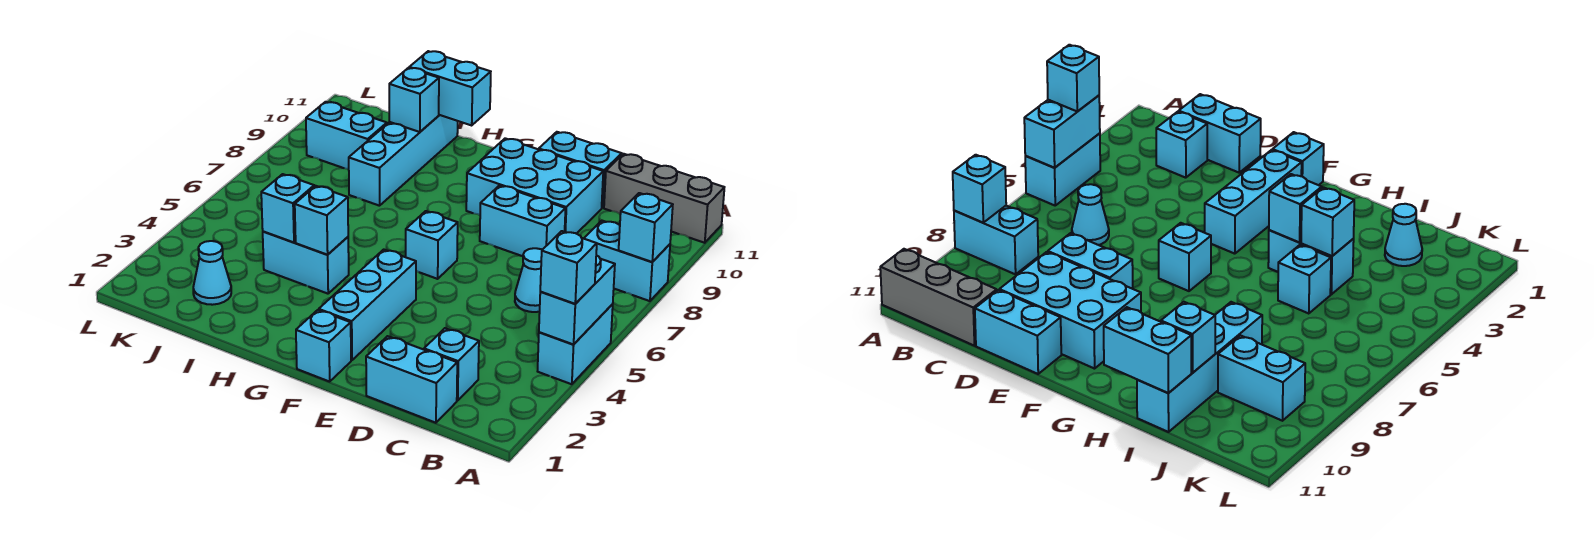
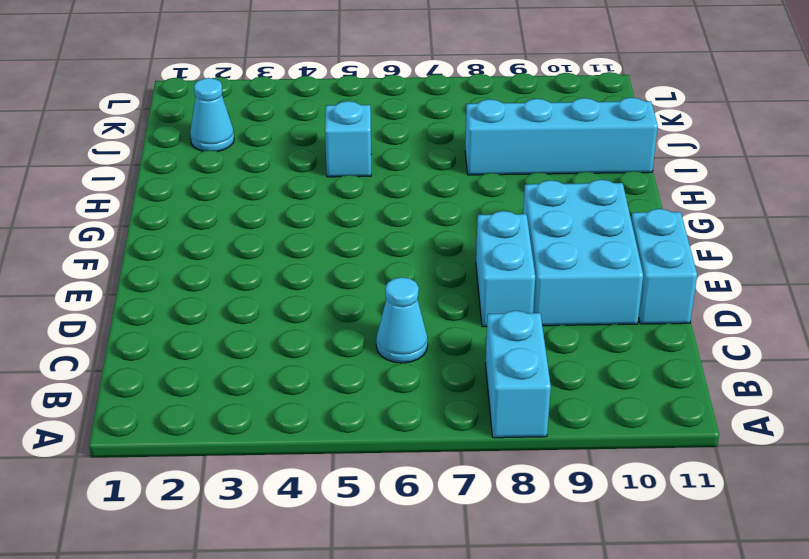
none -> cyan brick A4:A5 level 1
none -> grey brick A11:C11 level 1
none -> cyan brick C1:D1 level 1

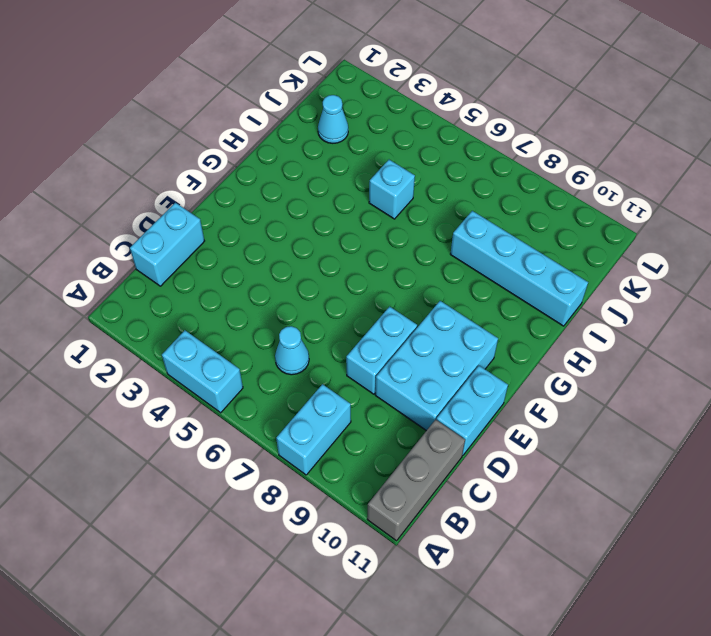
none -> cyan brick C2 level 1
none -> cyan brick F1 level 1
none -> cyan brick F2:F4 level 1

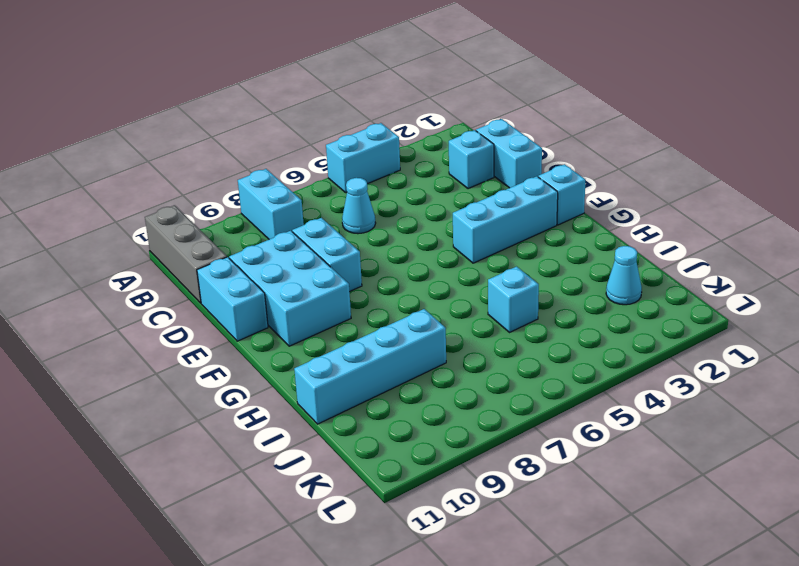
none -> cyan brick F6 level 1
none -> cyan brick H4:I4 level 1
none -> cyan brick J9:K9 level 1

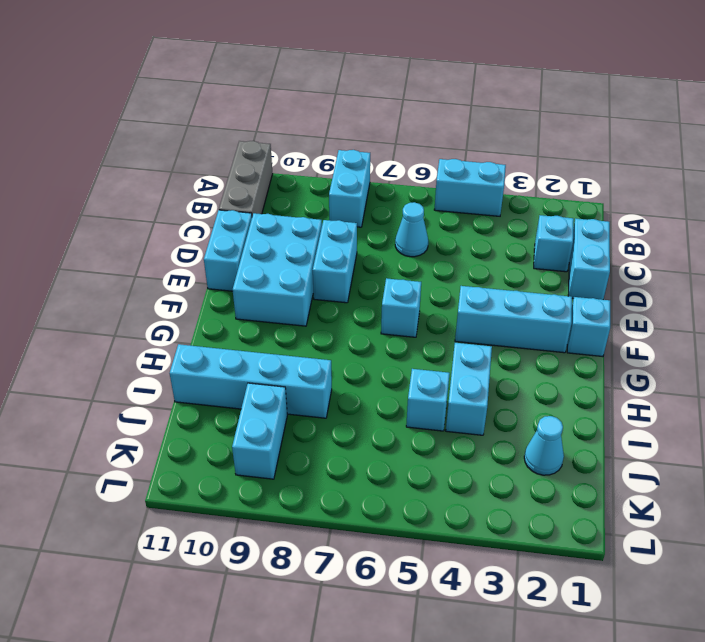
none -> cyan brick A4:A5 level 2
none -> cyan brick A8 level 2
none -> cyan brick H4 level 2

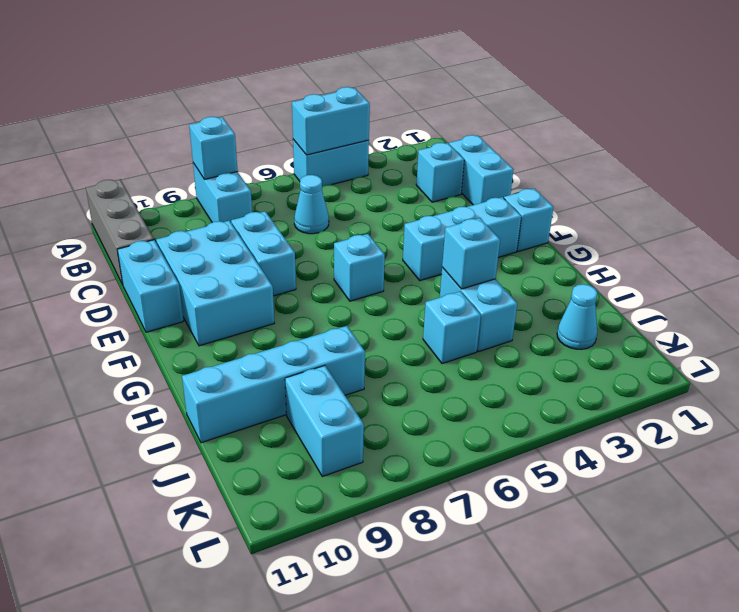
none -> cyan brick H11:I11 level 2
none -> cyan brick I4 level 2
none -> cyan brick I10 level 2

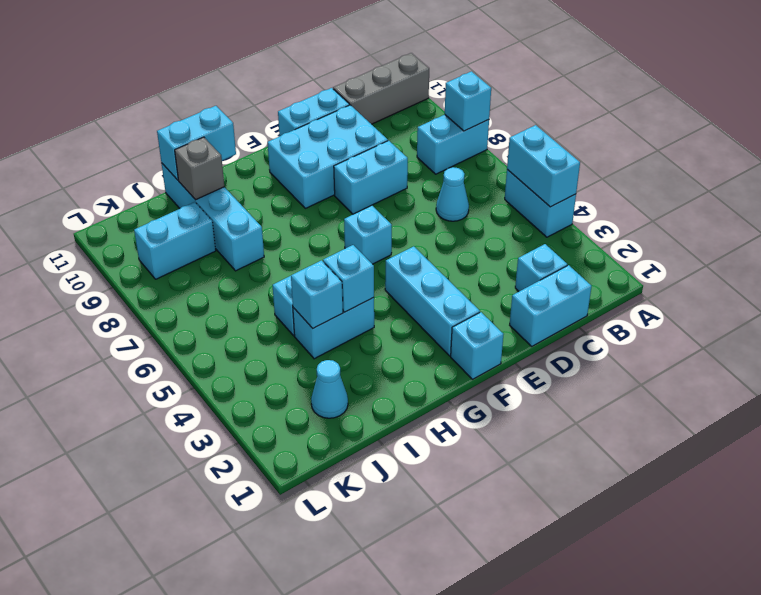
grey brick I10 level 2 -> cyan brick I10 level 2
none -> cyan brick A4 level 3

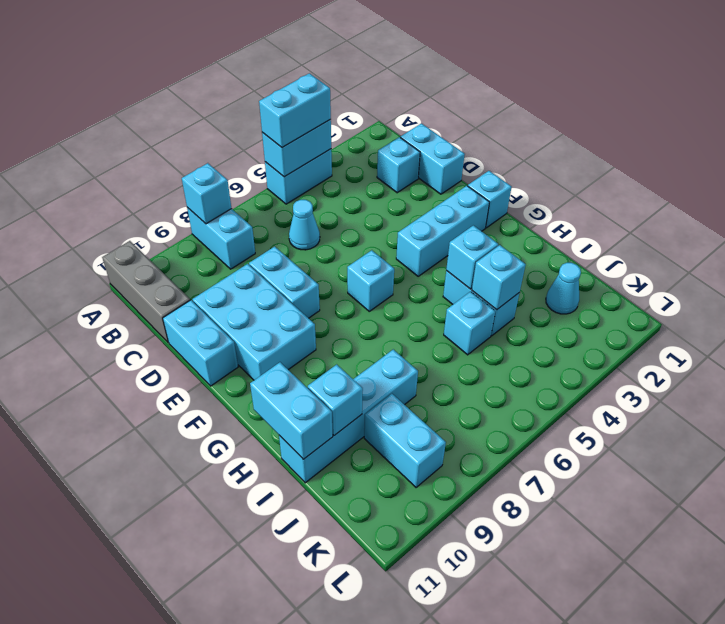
cyan brick A4:A5 level 3 -> cyan brick A4 level 3

